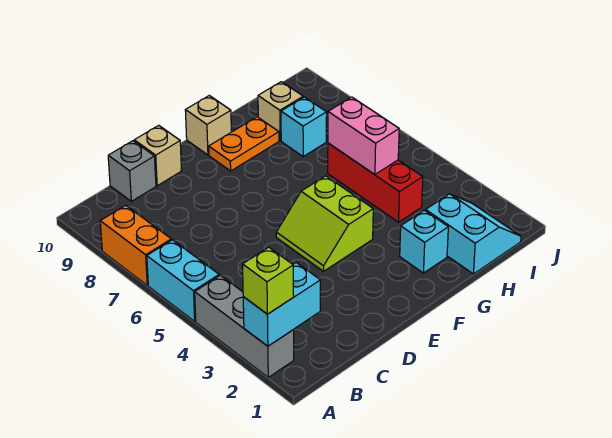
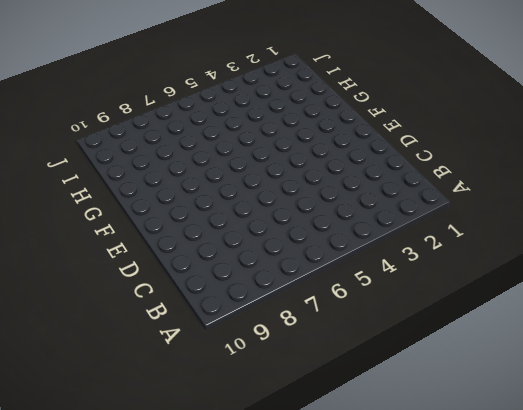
none -> grey brick A2:A4 level 1
none -> cyan brick A5:A6 level 1
none -> orange brick A7:A8 level 1

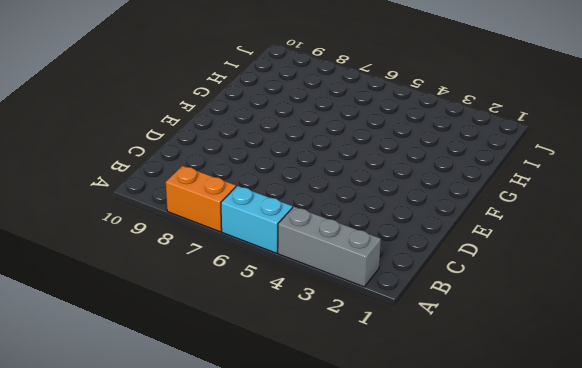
none -> grey brick C10 level 1
none -> tan brick D10 level 1
none -> lime slope E4:F5 level 1 top F

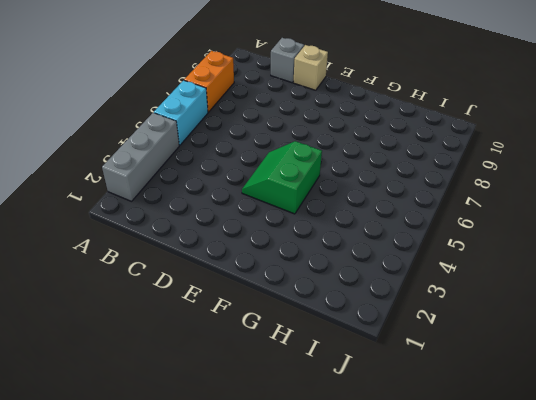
green slope E4:F5 level 1 top F -> lime slope E4:F5 level 1 top F
none -> orange plate F9:G9 level 1
none -> tan brick F10 level 1
none -> cyan brick G2 level 1

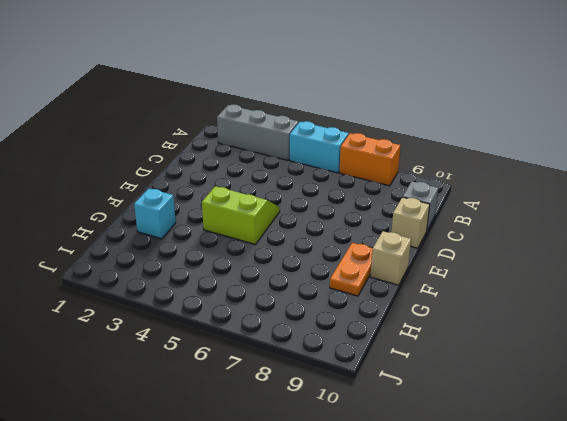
none -> cyan slope H1:I2 level 1 top H
none -> red brick H4:H6 level 1
none -> cyan brick H8 level 1

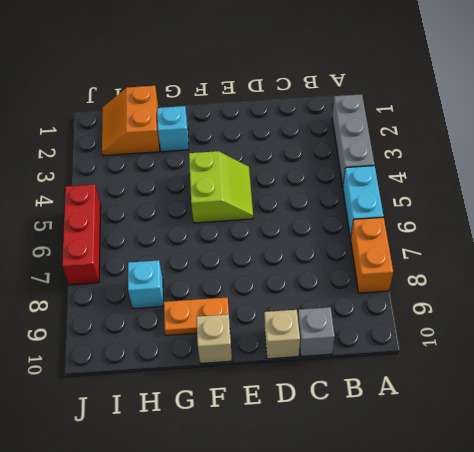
orange slope H1:I2 level 1 top H -> cyan slope H1:I2 level 1 top H
red brick J5:J7 level 1 -> red brick H4:H6 level 1
none -> tan brick H9 level 1
none -> cyan brick A2:B2 level 2
none -> pink brick H5:H6 level 2

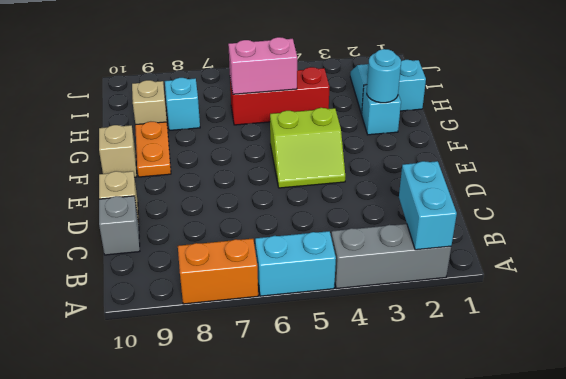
cyan round brick G2 level 2 -> none
none -> lime brick A2 level 3

